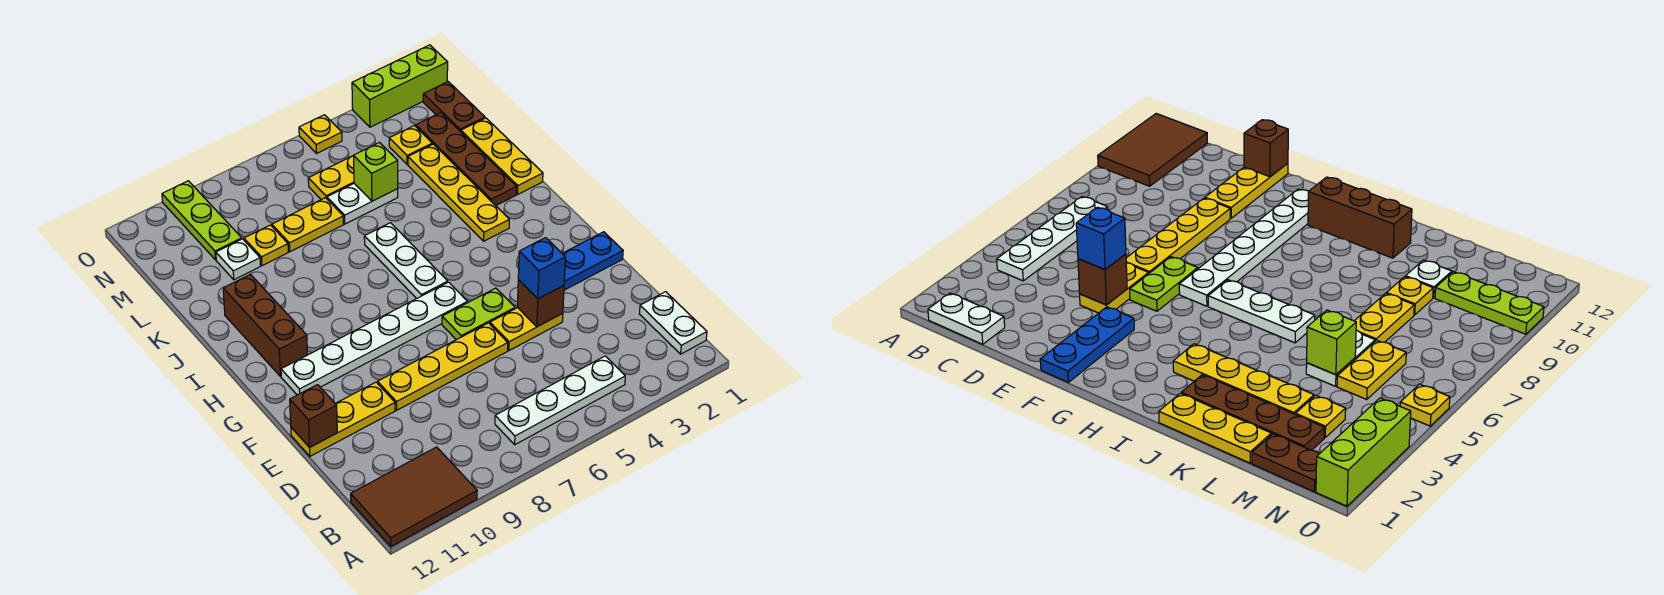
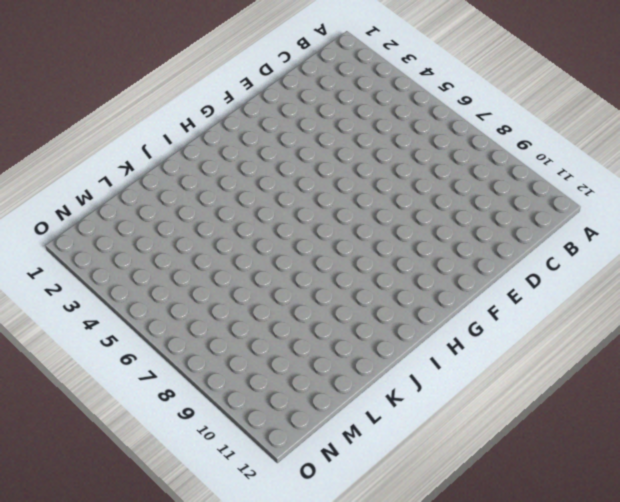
none -> brown tile A10:B12 level 1
none -> white plate B1:C1 level 1
none -> white plate B4:B7 level 1

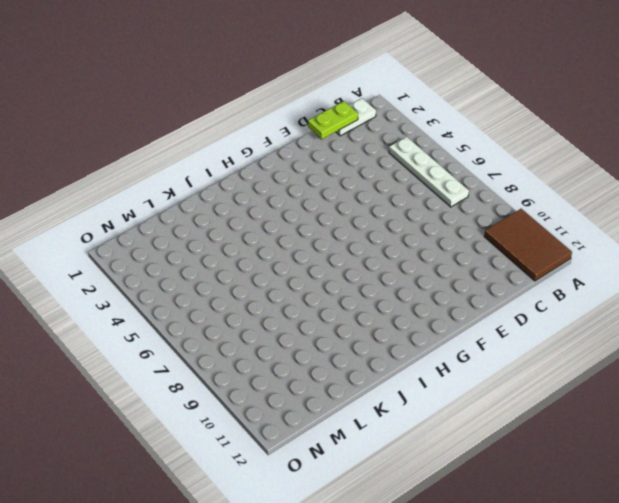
lime plate C1:D1 level 2 -> lime plate F5:F6 level 1
none -> yellow plate E4:E5 level 1
none -> yellow plate E6:E9 level 1
none -> yellow plate E10:E12 level 1

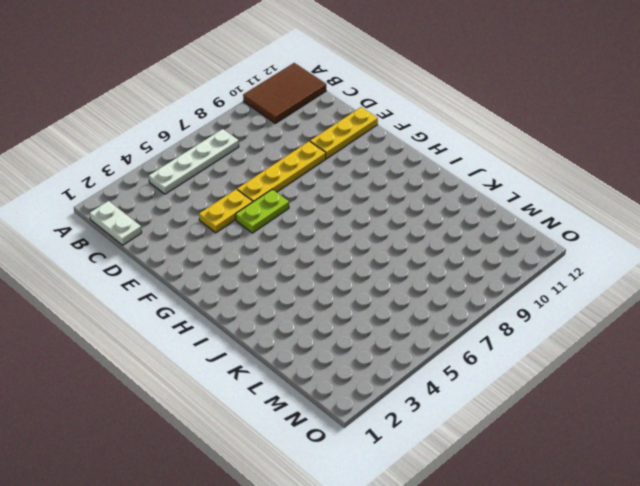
none -> blue plate F1:F3 level 1
none -> white plate G6:G11 level 1
none -> white plate H6:J6 level 1

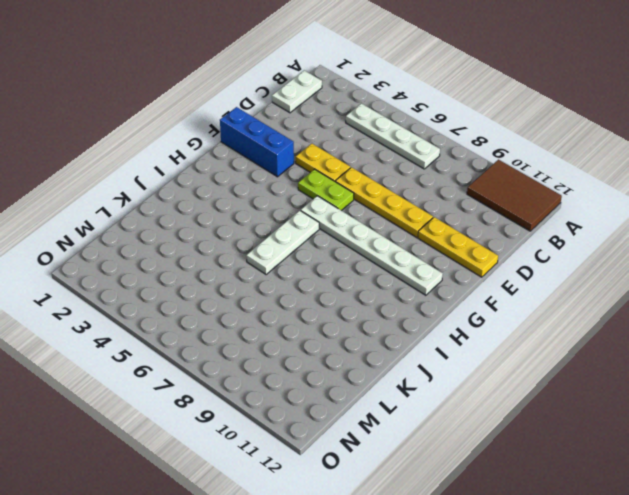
blue brick F1:F3 level 1 -> blue plate F1:F3 level 1
none -> brown brick H11:J11 level 1
none -> yellow plate I3:L3 level 1
none -> yellow plate J1:L1 level 1

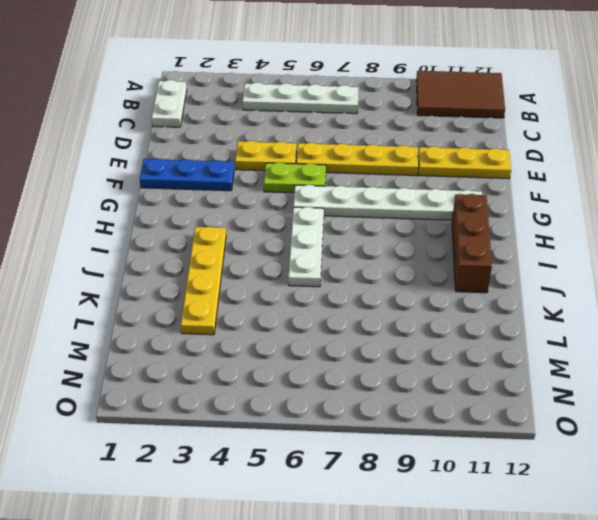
none -> yellow plate J1:L1 level 1
none -> brown plate J2:M2 level 1
none -> white plate L5:L6 level 1

